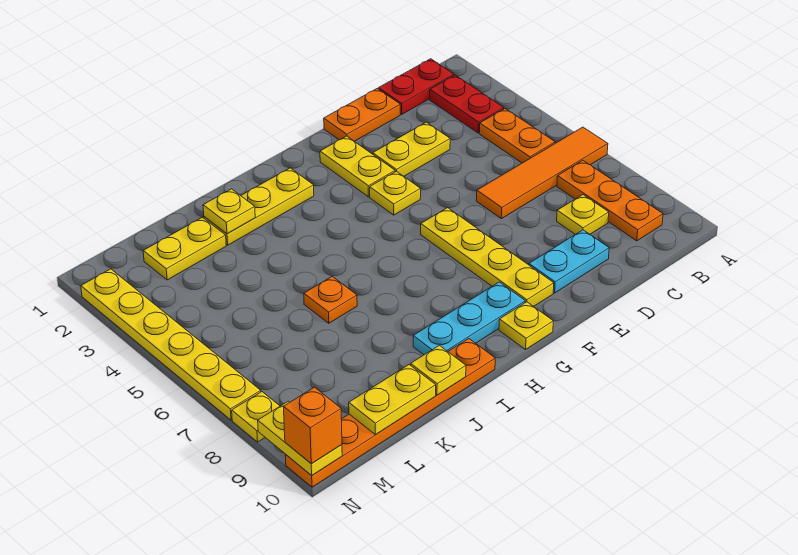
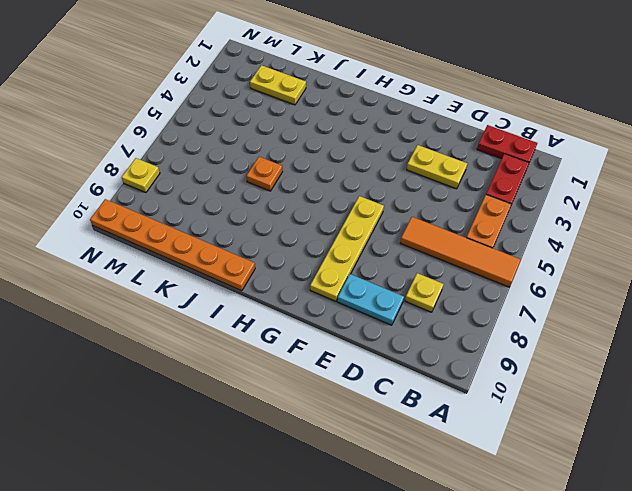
none -> orange plate B7:B9 level 1
none -> orange plate D1:E1 level 1
none -> yellow plate F2:F3 level 1

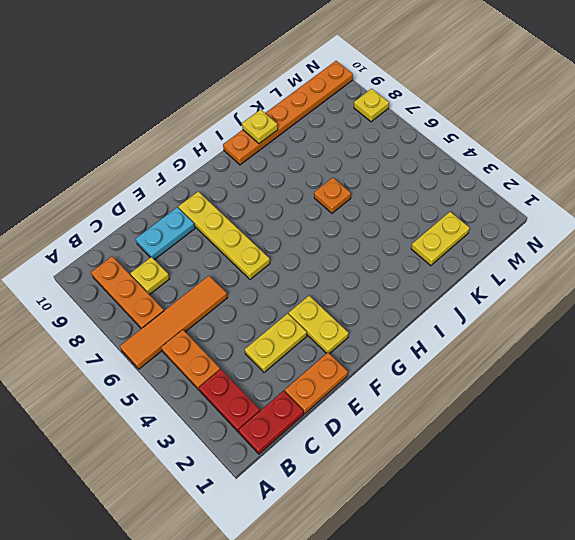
none -> yellow plate F4 level 1
none -> cyan plate G9:I9 level 1
none -> yellow plate G10 level 1

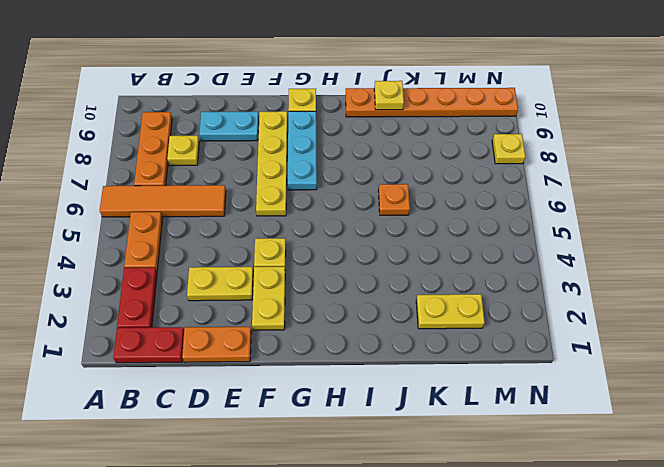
cyan plate G7:G9 level 1 -> cyan plate G9:I9 level 1
none -> yellow plate H2:J2 level 1
none -> yellow plate N2:N7 level 1
none -> yellow plate J2 level 2

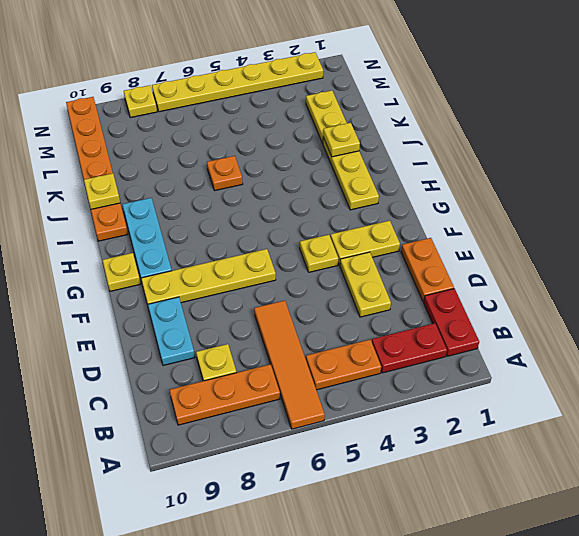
none -> yellow plate K10:L10 level 2
none -> yellow plate N9:N10 level 2
none -> orange brick N10 level 3

